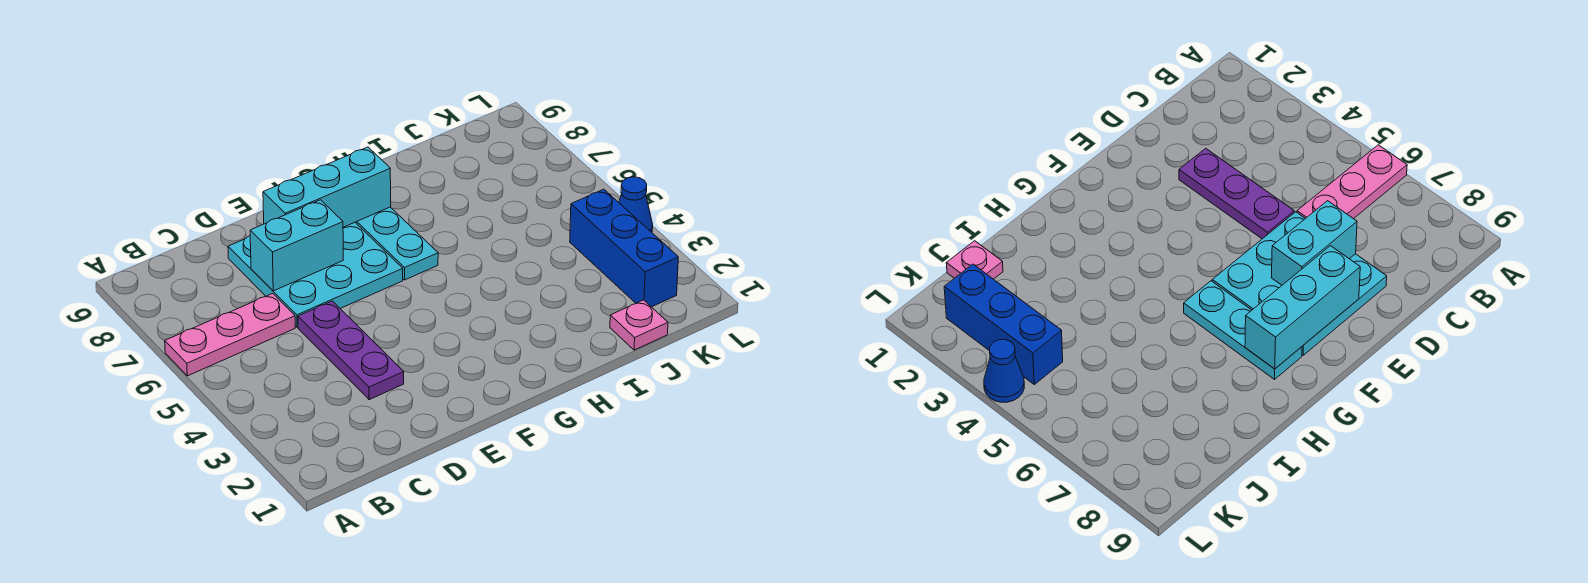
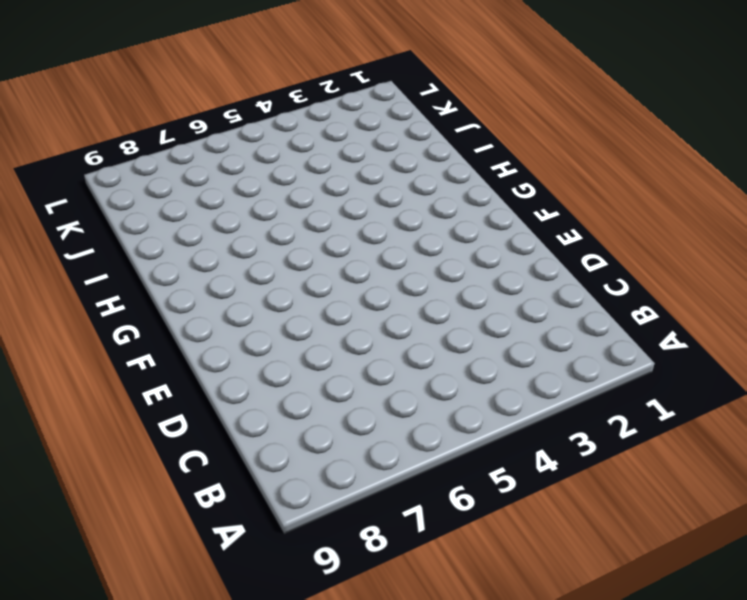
none -> pink plate A6:C6 level 1
none -> purple plate D3:D5 level 1

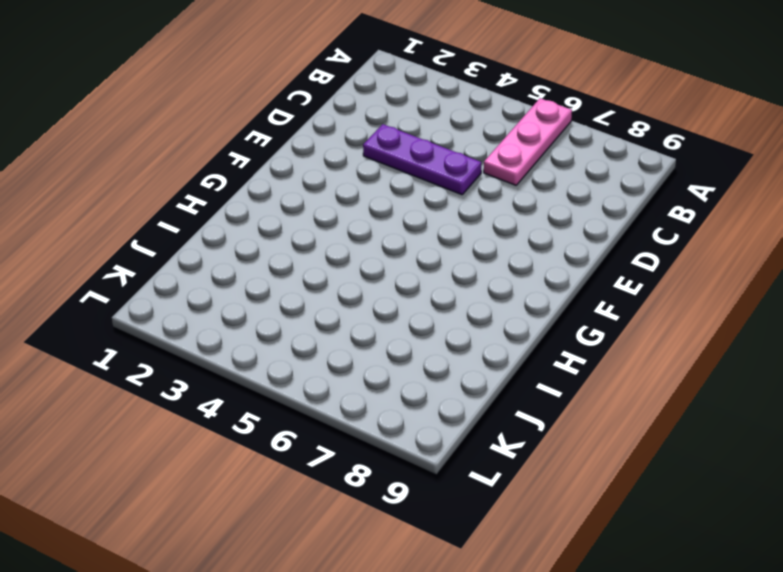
none -> cyan plate D6:F8 level 1
none -> cyan plate G6:G8 level 1

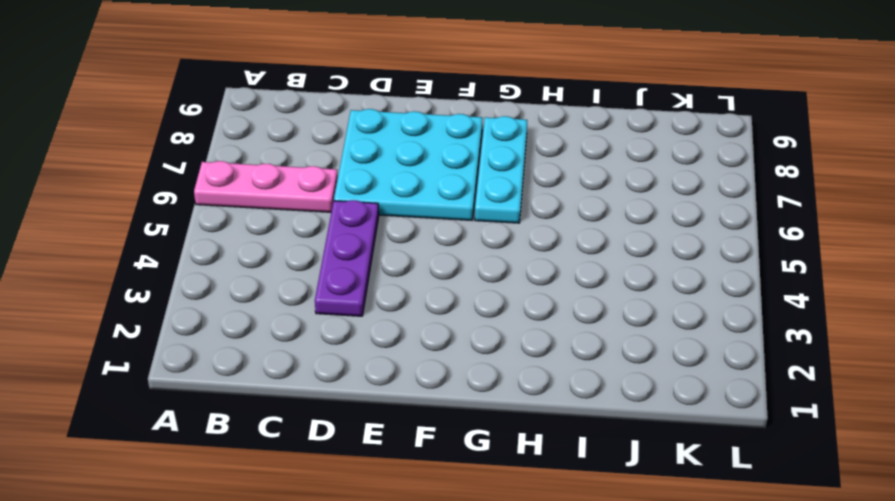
none -> pink plate J1 level 1
none -> blue brick K2:K4 level 1

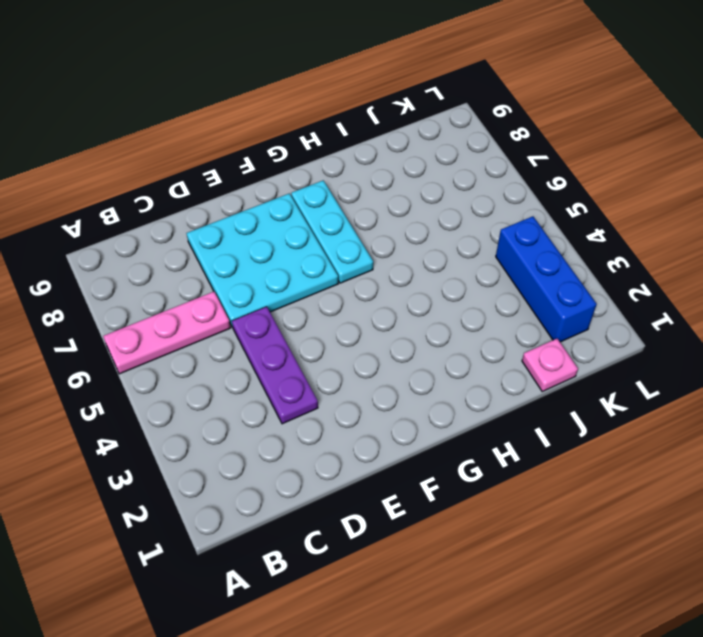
none -> blue cone L4 level 1
none -> cyan brick D7:E7 level 2

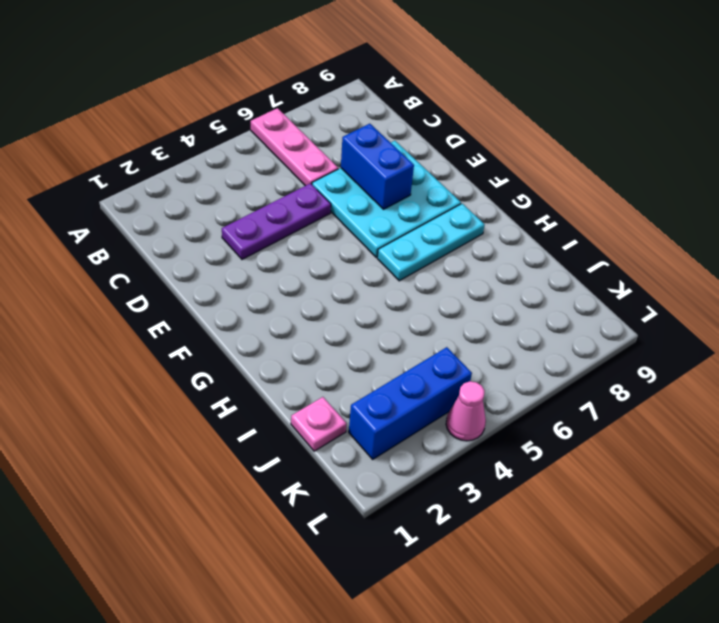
blue brick D7:E7 level 2 -> cyan brick D7:E7 level 2
pink cone L4 level 1 -> blue cone L4 level 1
none -> cyan brick E8:G8 level 2

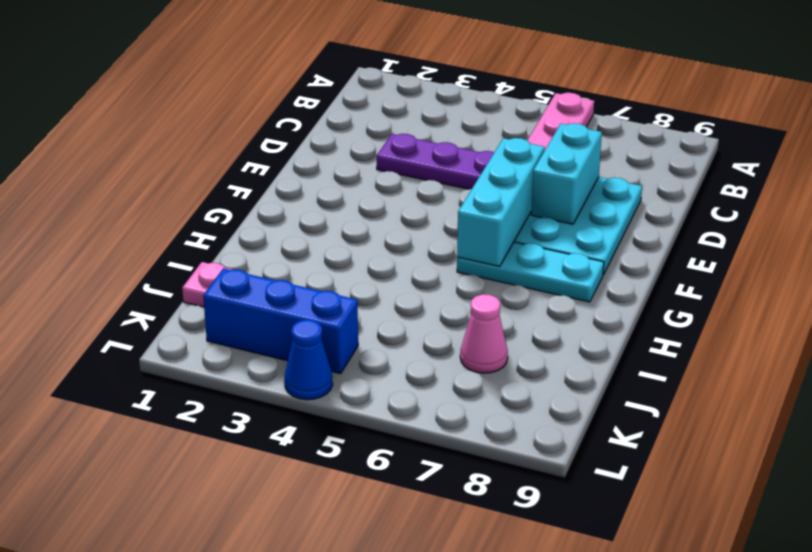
cyan brick E6:G6 level 2 -> cyan brick E8:G8 level 2
pink cone J7 level 1 -> none

